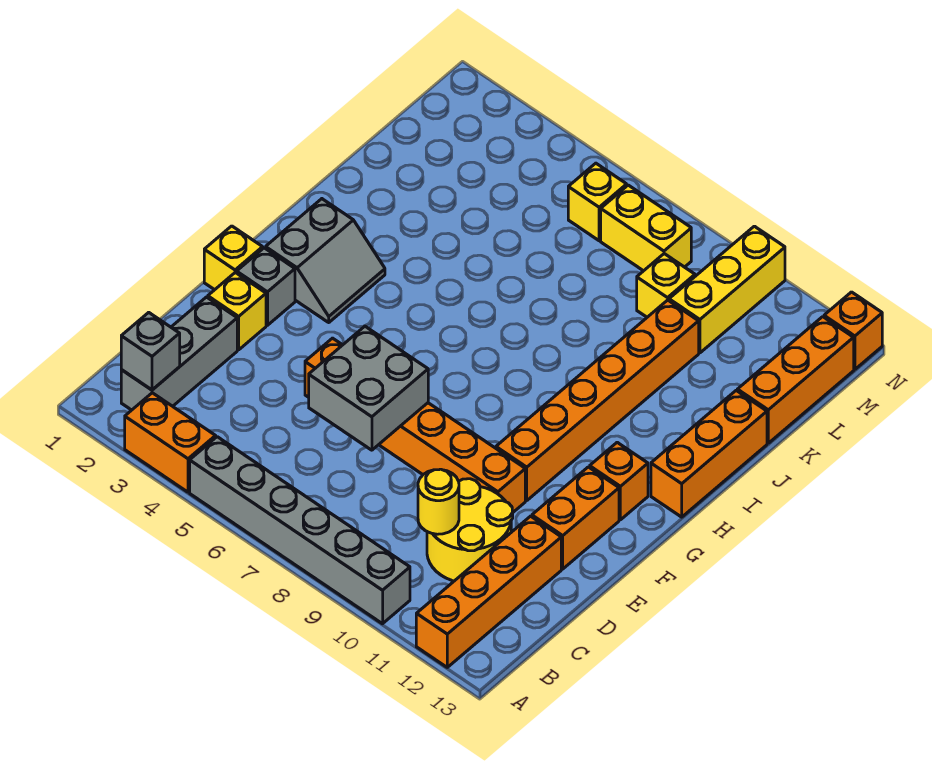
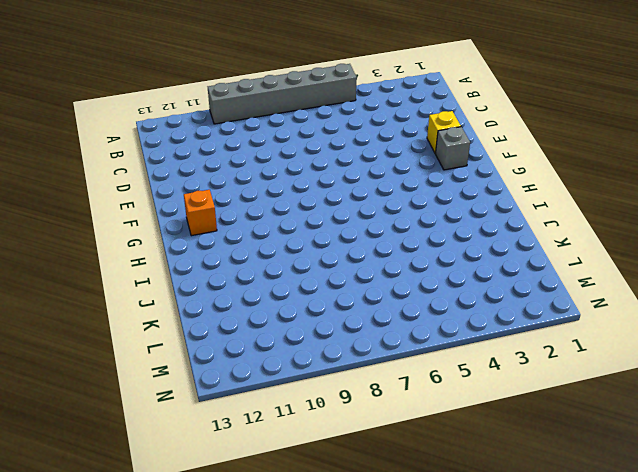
none -> orange brick A3:A4 level 1
none -> orange brick A12:D12 level 1
none -> grey brick B2:D2 level 1

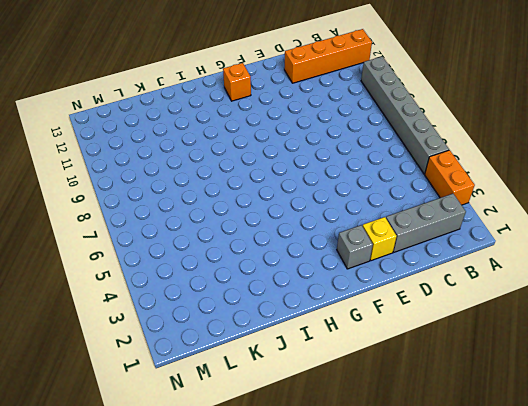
none -> yellow round brick C10:D11 level 1
none -> orange brick E5:E10 level 1
none -> orange brick E12:F12 level 1

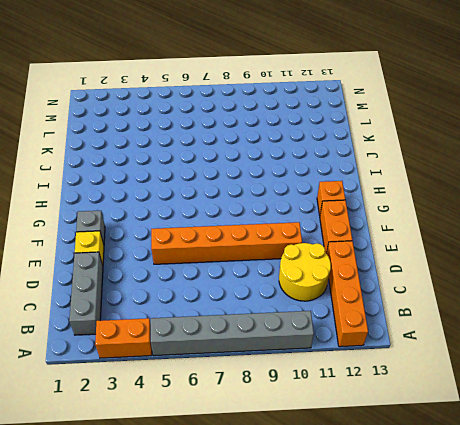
none -> yellow brick F1 level 1
none -> orange brick F10:K10 level 1
none -> grey slope G2:H3 level 1 top 2

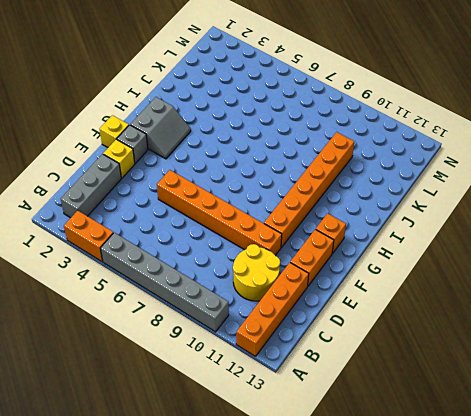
none -> orange brick H13:J13 level 1
none -> orange brick K13:M13 level 1
none -> yellow brick L9 level 1

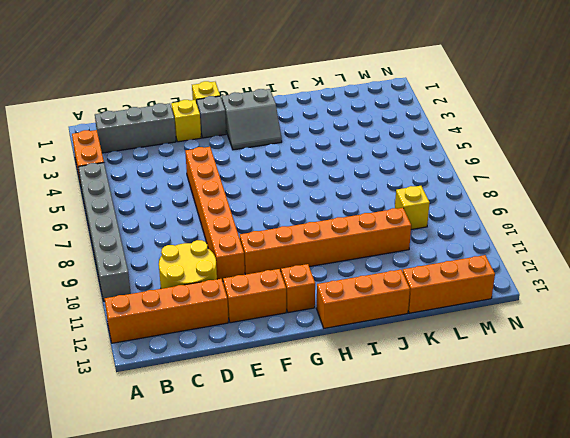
none -> yellow brick L10:N10 level 1
none -> yellow brick M6 level 1
none -> yellow brick M7:M8 level 1

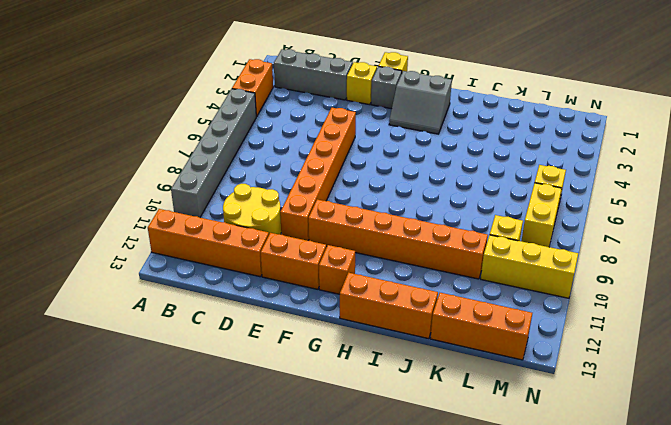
none -> orange brick N13 level 1
none -> grey brick B2 level 2
none -> yellow round brick C10 level 2

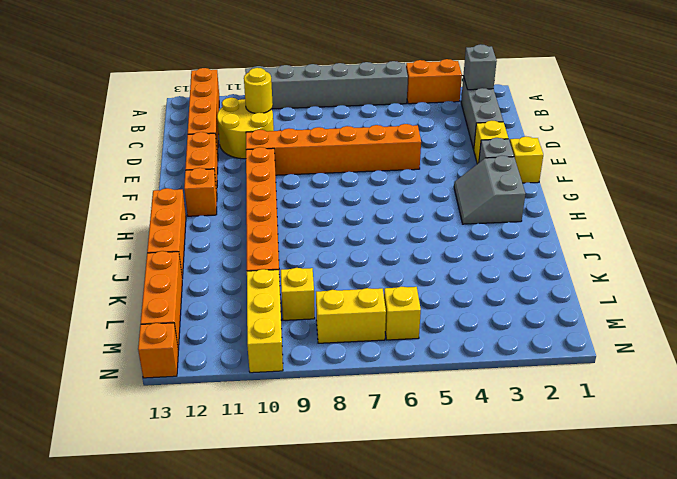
none -> grey brick D6:E7 level 2

